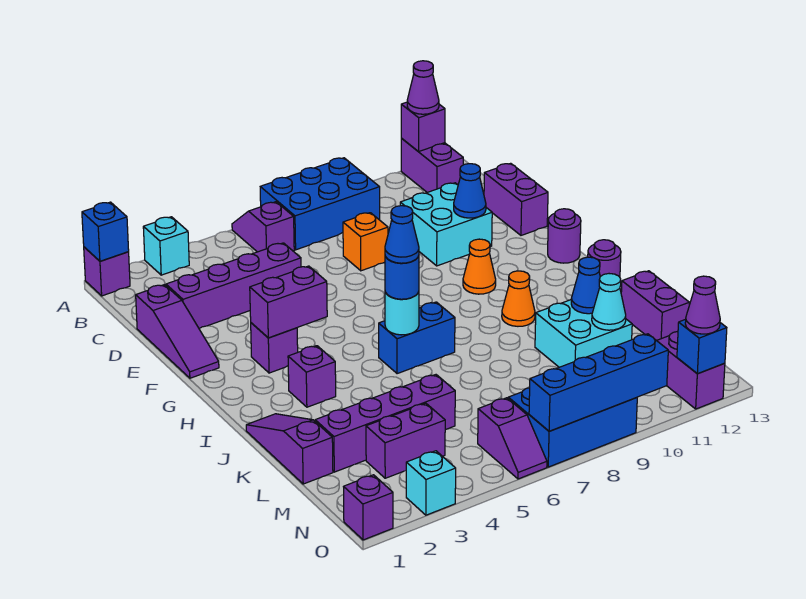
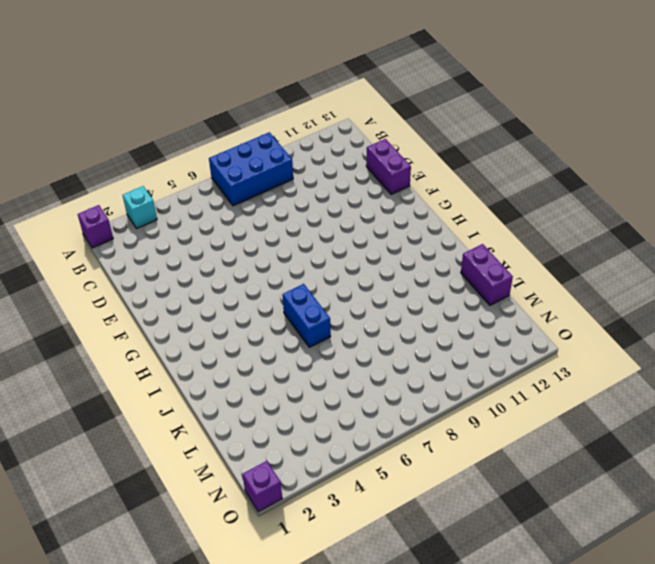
blue brick I6:J6 level 1 -> blue brick I6:I7 level 1
none -> purple slope A6:B6 level 1 top B
none -> purple brick A12:B12 level 1
none -> purple slope D1:F1 level 1 top D
none -> purple brick D2:D5 level 1

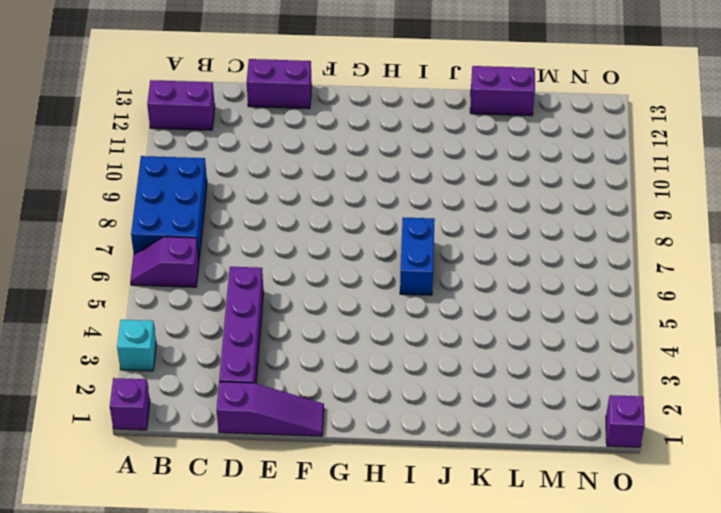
none -> orange brick D8 level 1
none -> cyan brick D10:E11 level 1
none -> purple brick G3 level 1
none -> orange cone G10 level 1

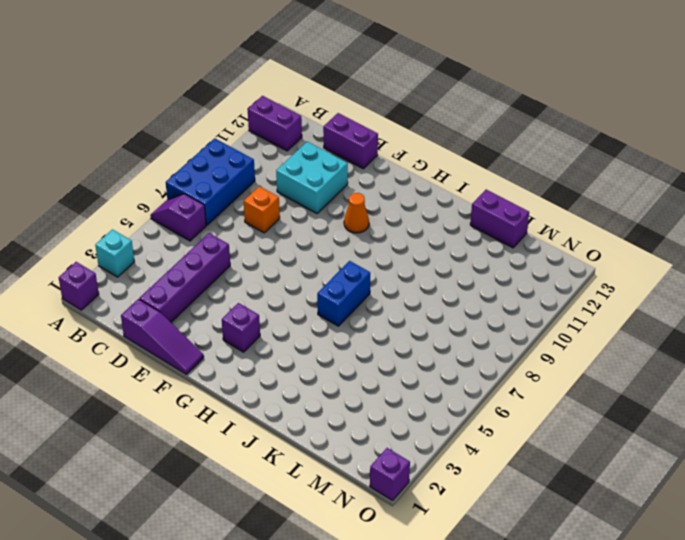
none -> purple round brick G13 level 1
none -> purple brick I3 level 1
none -> orange cone I10 level 1
none -> purple round brick I13 level 1

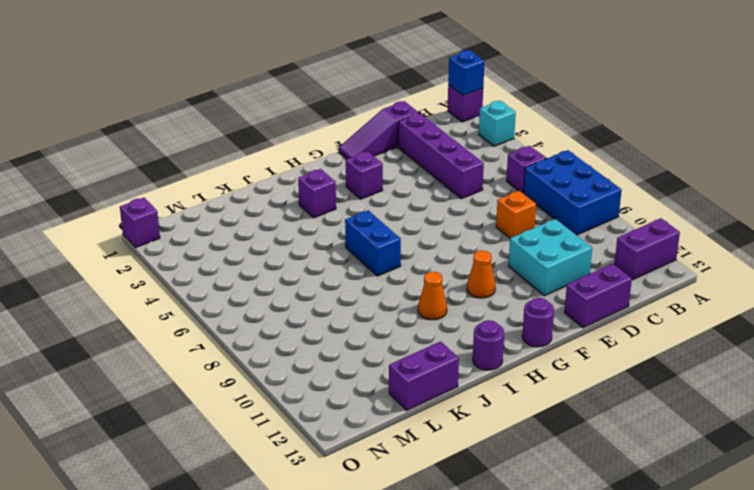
none -> purple slope J1:L1 level 1 top L
none -> cyan brick K10:L11 level 1
none -> purple brick L2:L5 level 1
none -> purple brick M3:M4 level 1

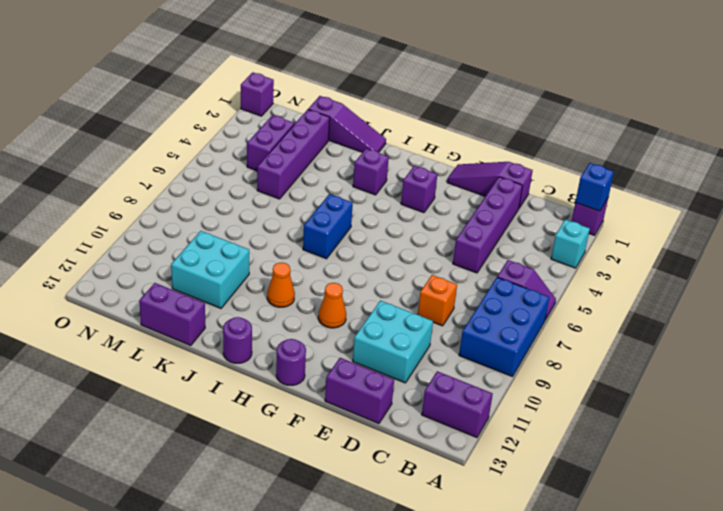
none -> purple slope N6:O6 level 1 top N
none -> blue brick N7:O9 level 1
none -> purple brick N12:O12 level 1
none -> cyan brick O3 level 1

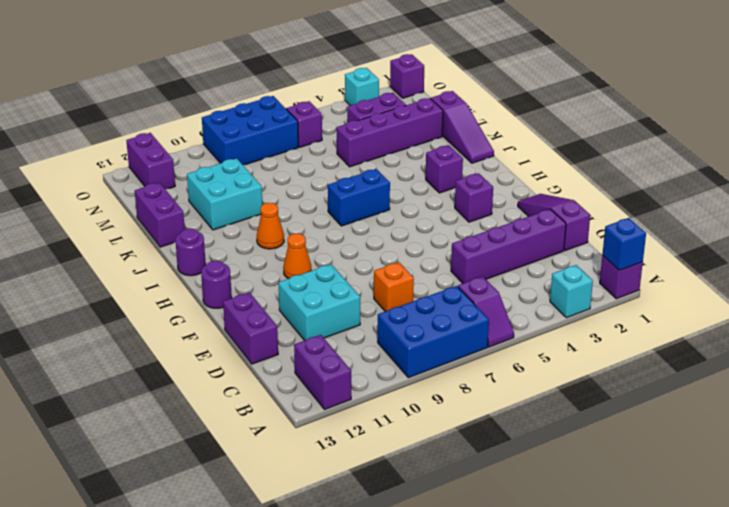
none -> purple brick A12 level 2
none -> blue cone E11 level 2
none -> purple brick G3:G4 level 2
none -> cyan round brick I6 level 2

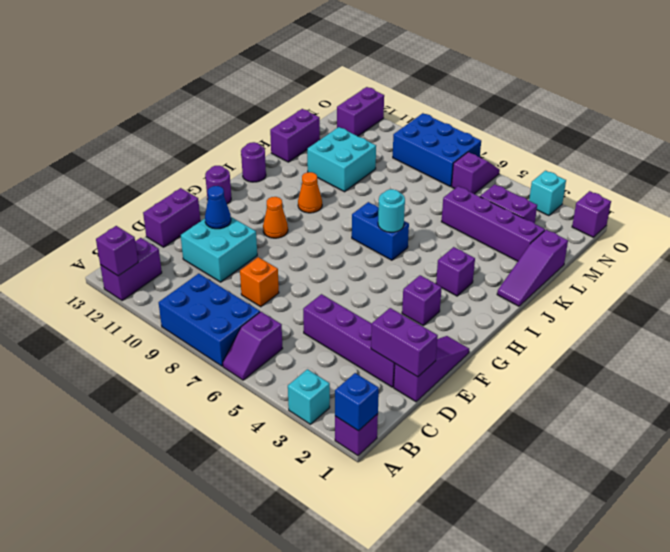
purple brick D1:D2 level 2 -> purple brick G3:G4 level 2
none -> blue cone K11 level 2
none -> cyan cone L11 level 2
none -> blue brick O7:O10 level 2
none -> blue brick O12 level 2

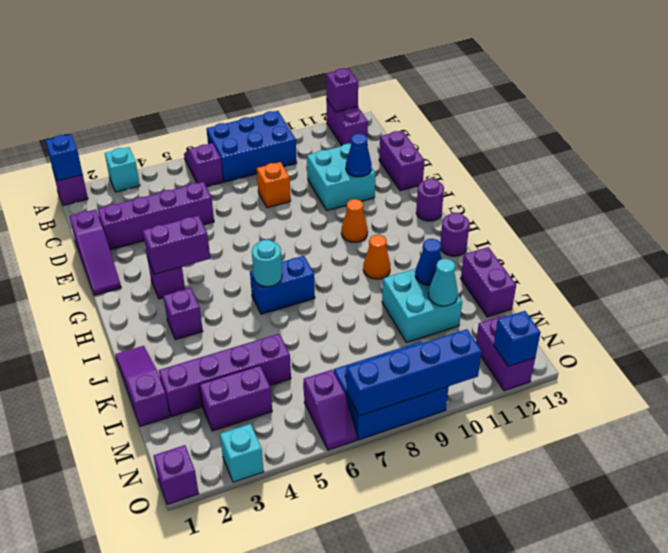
none -> purple cone A12 level 3
none -> blue round brick I6 level 3
none -> purple cone O12 level 3
none -> blue cone I6 level 4

